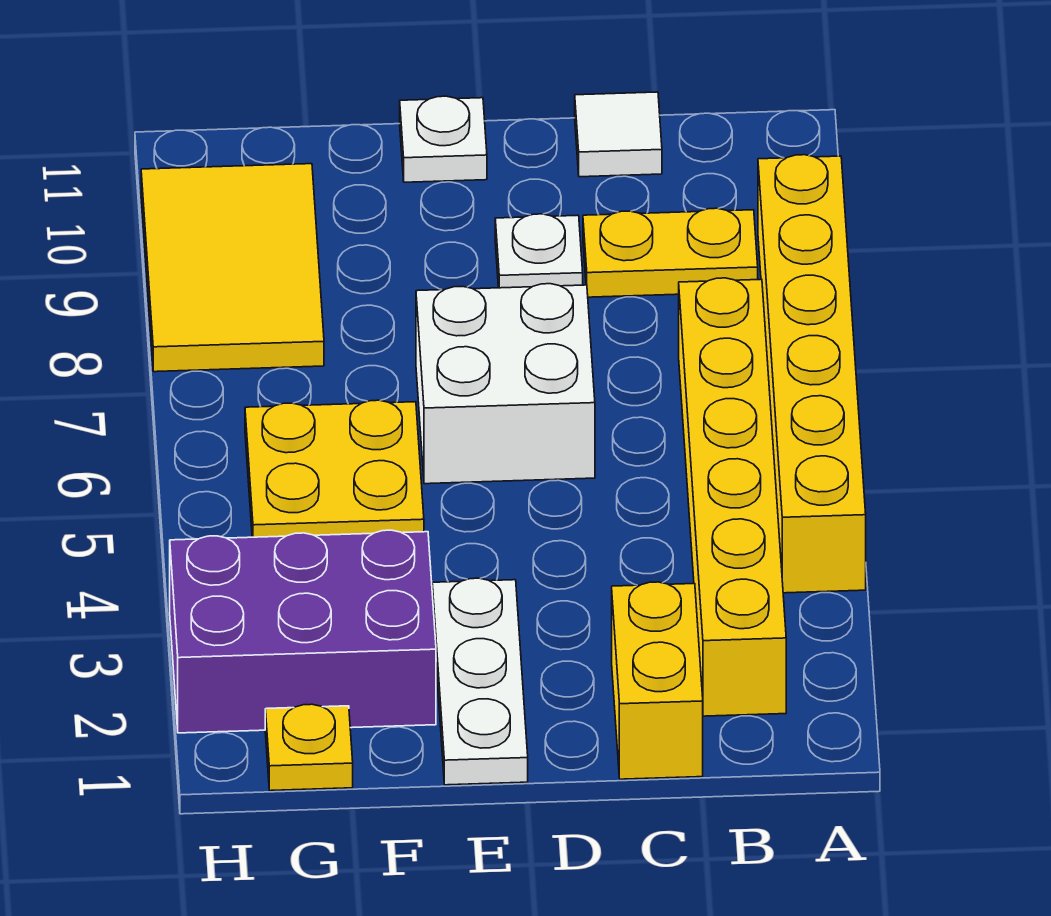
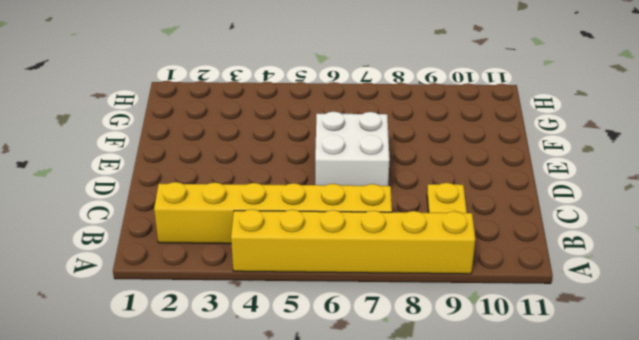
none -> yellow brick C1:C2 level 1
none -> white tile C11 level 1
none -> white plate D9 level 1

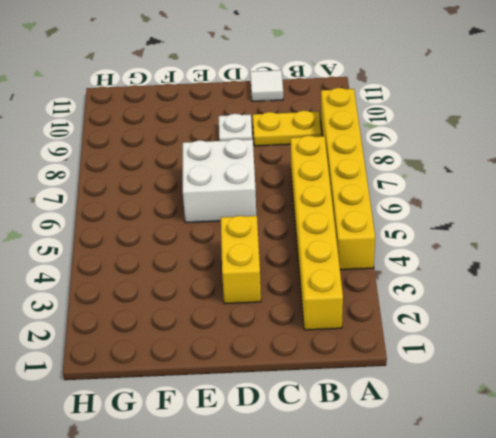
yellow brick D3:D4 level 1 -> yellow brick C1:C2 level 1
none -> white plate E1:E3 level 1
none -> white plate E11 level 1
none -> purple brick F2:H3 level 1

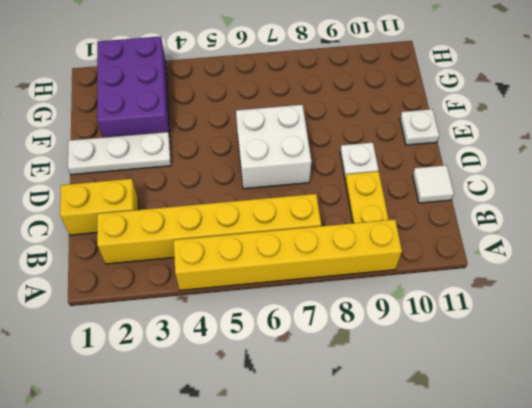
none -> yellow plate F5:G6 level 1
none -> yellow plate G1 level 1
none -> yellow tile G8:H10 level 1

